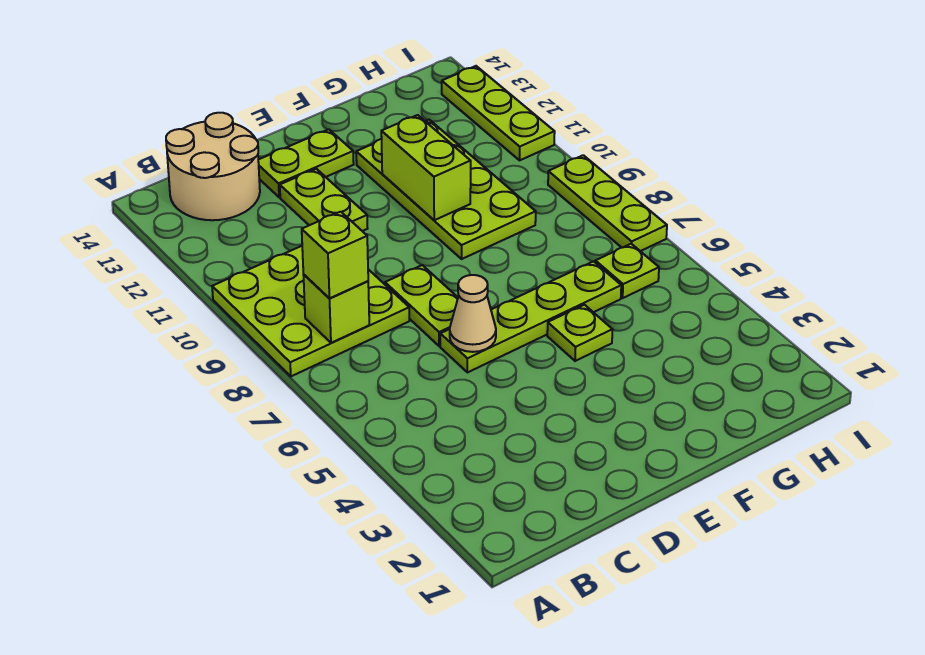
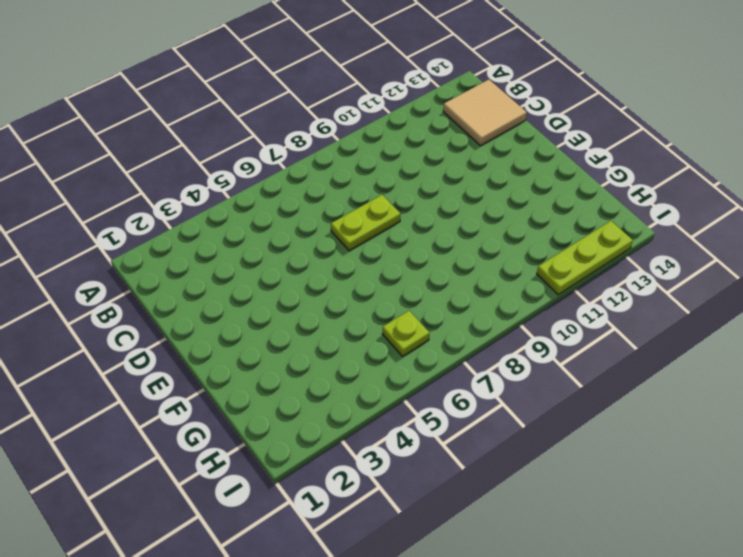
tan tile B13:C14 level 1 -> tan round brick B13:C14 level 1
none -> lime plate A8:C10 level 1
none -> lime plate D6:G6 level 1
none -> lime plate D11:D12 level 1

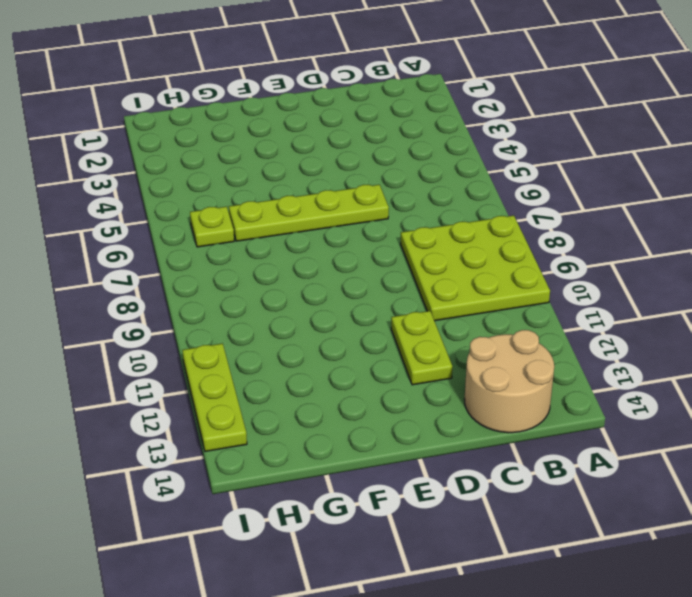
none -> lime plate D7:D8 level 1
none -> lime plate D13:E13 level 1
none -> lime plate F5 level 1

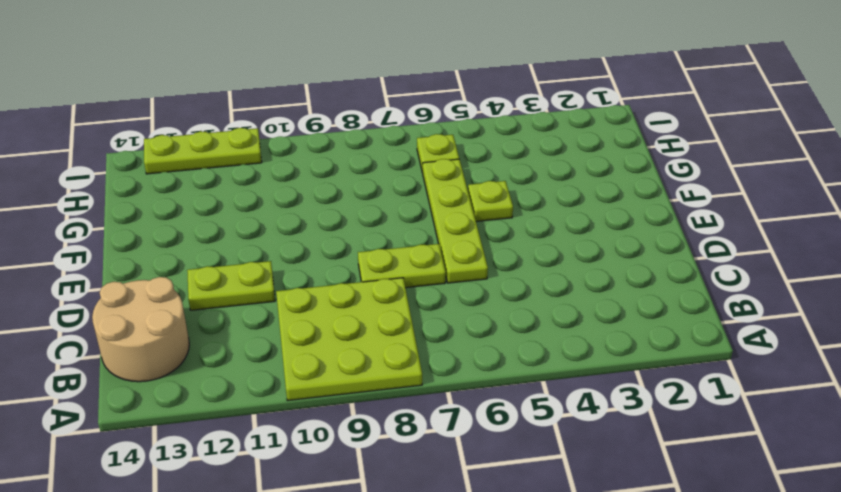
none -> lime plate D13:E13 level 1
none -> lime plate F9:G12 level 1
none -> lime plate I7:I9 level 1

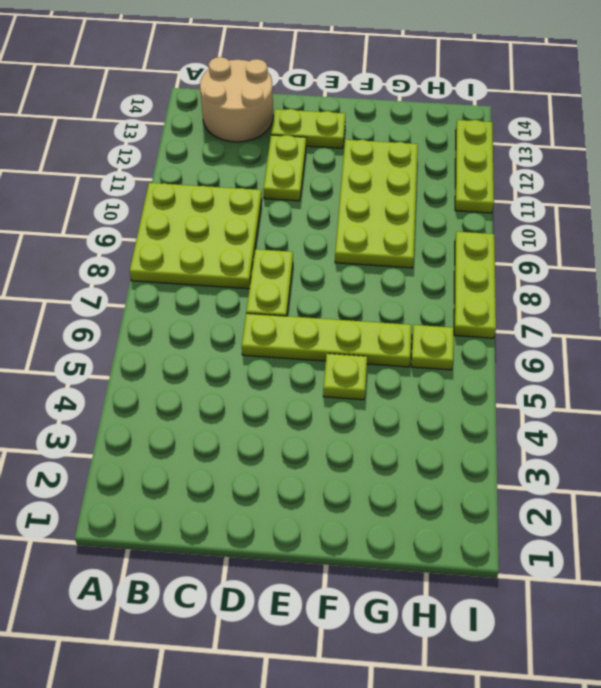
none -> lime brick B8 level 2
none -> tan cone D6 level 2
none -> lime brick F10:F11 level 2

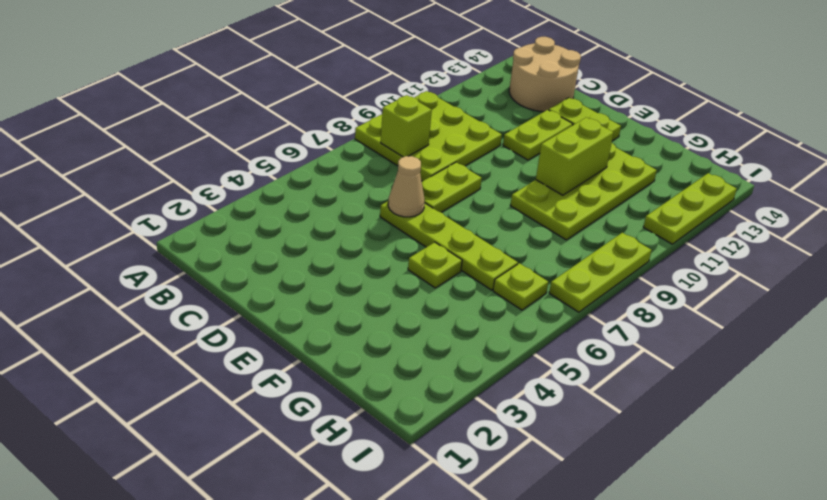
none -> lime brick B8 level 3

